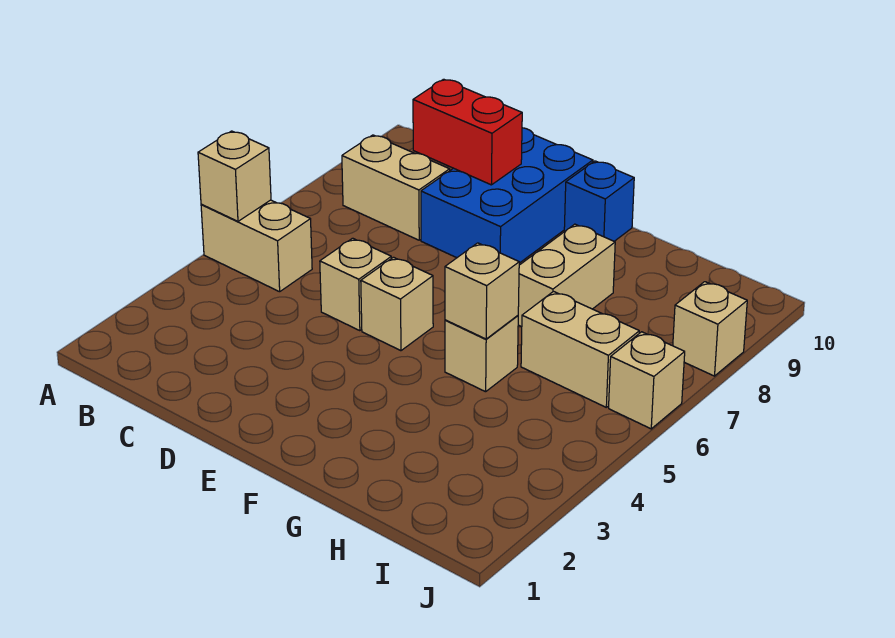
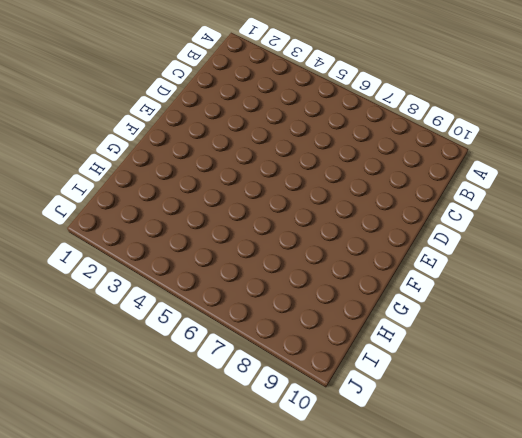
none -> tan brick A5:B5 level 1
none -> tan brick B8:C8 level 1
none -> tan brick D5 level 1

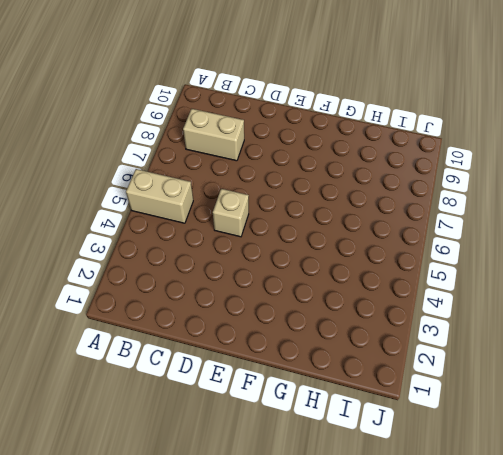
none -> blue brick D8:E10 level 1
none -> tan brick E5 level 1
none -> blue brick F10 level 1

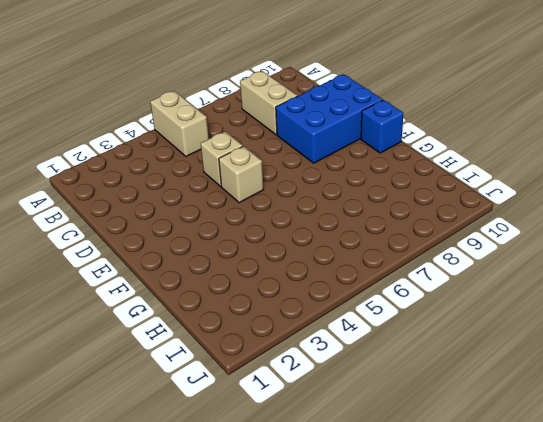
none -> tan brick G5 level 1
none -> tan brick G7:G8 level 1
none -> tan brick H6:I6 level 1

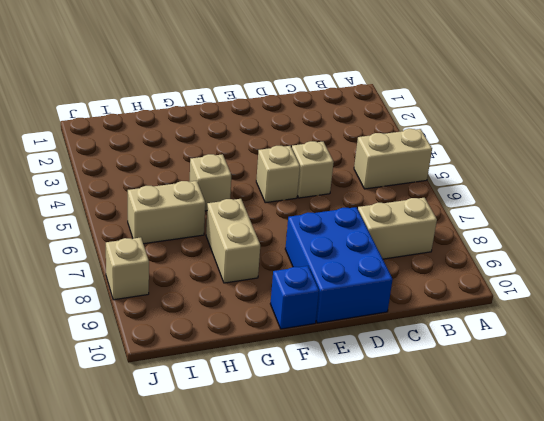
none -> tan brick J6 level 1
none -> tan brick A5 level 2
none -> red brick C9:D9 level 2

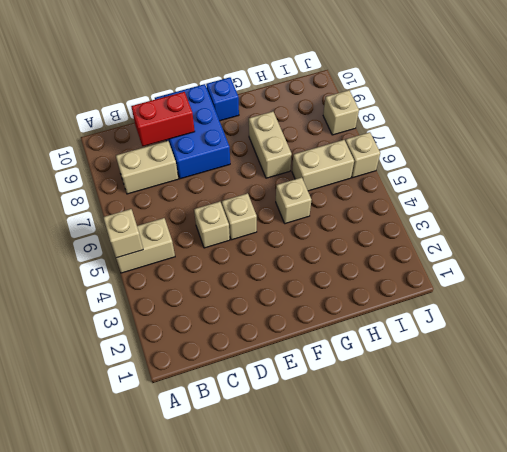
none -> tan brick G5 level 2

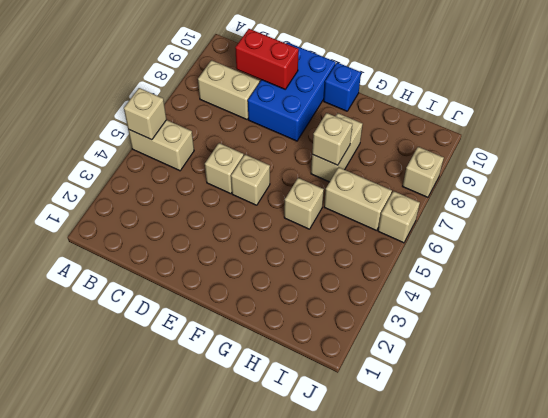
tan brick G7 level 2 -> tan brick G5 level 2

